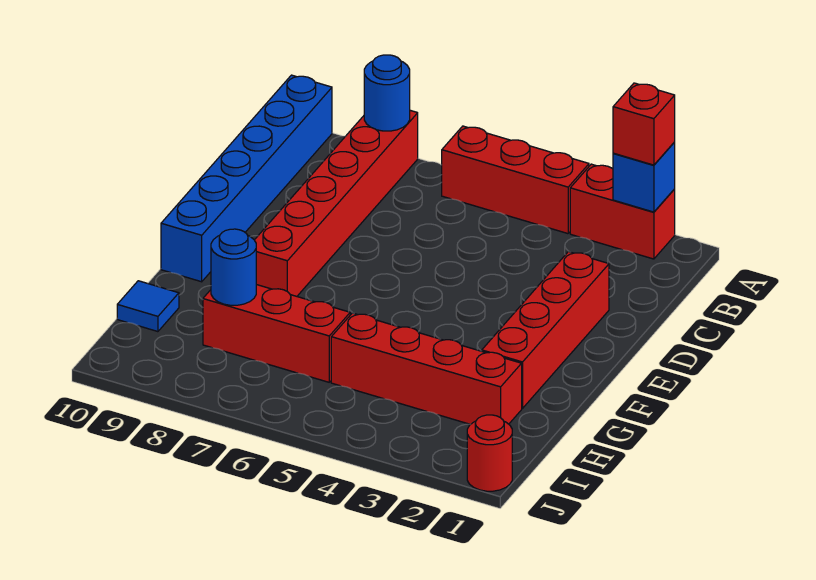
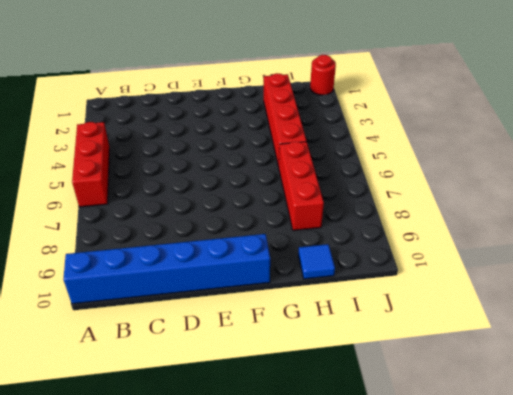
none -> red brick A2:A3 level 1
none -> red brick A8:F8 level 1
none -> red brick D2:G2 level 1

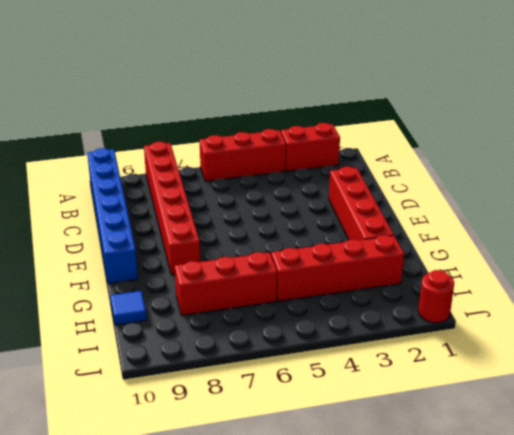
none -> blue brick A2 level 2
none -> blue round brick A8 level 2
none -> blue round brick H8 level 2

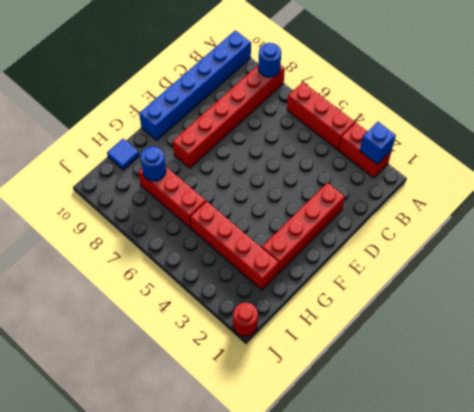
none -> red brick A2 level 3

